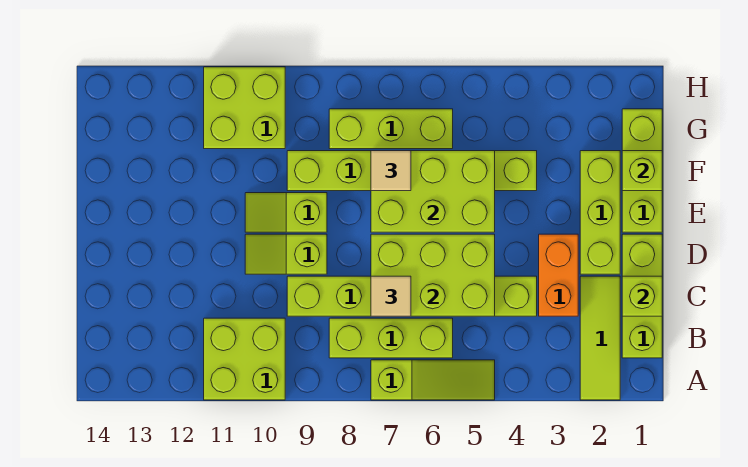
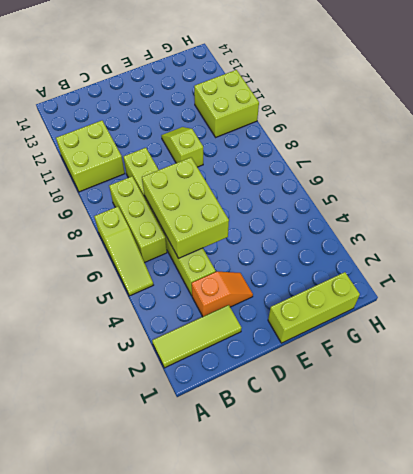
orange slope C3:D3 level 1 top C -> orange brick C3:D3 level 1
none -> lime brick B1:D1 level 1
none -> lime brick D2:F2 level 1
none -> lime slope D9:D10 level 1 top 9

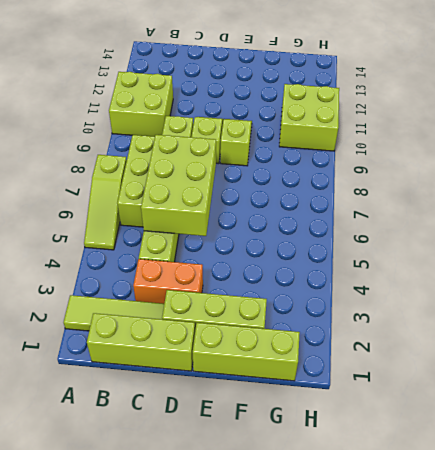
none -> lime brick F4:F9 level 1
none -> lime brick G6:G8 level 1
none -> lime brick C1 level 2

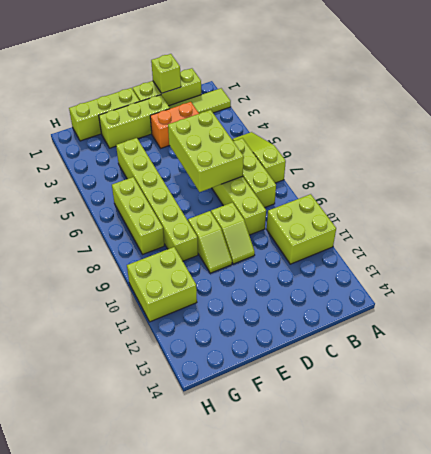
none -> lime brick E5:F7 level 2
none -> lime brick F1 level 2
none -> tan tile C7 level 3

